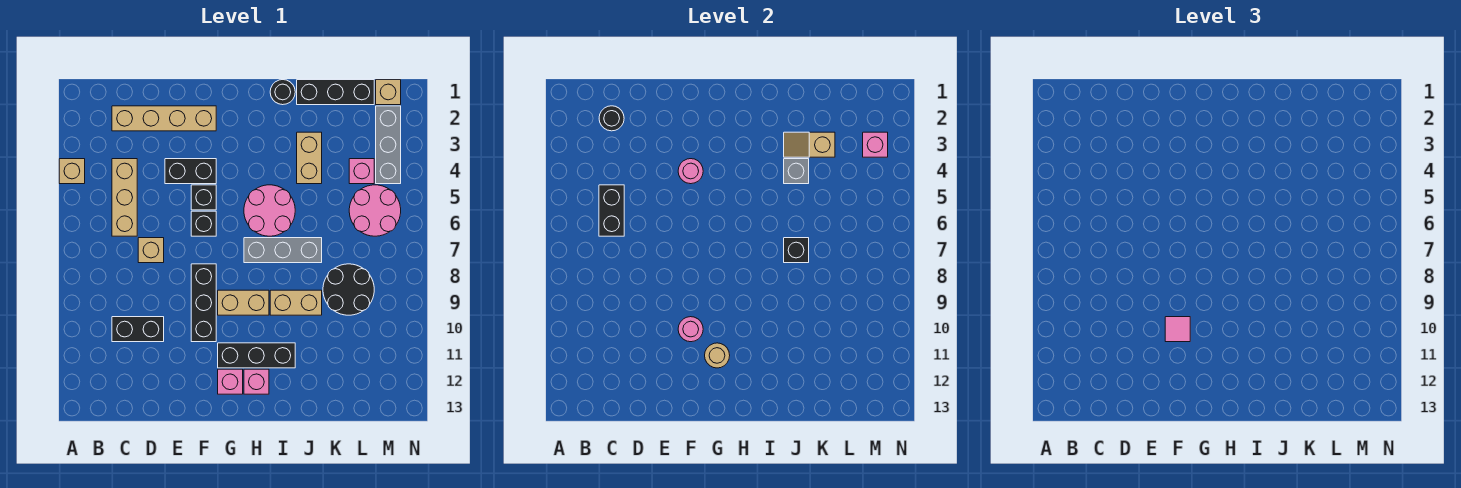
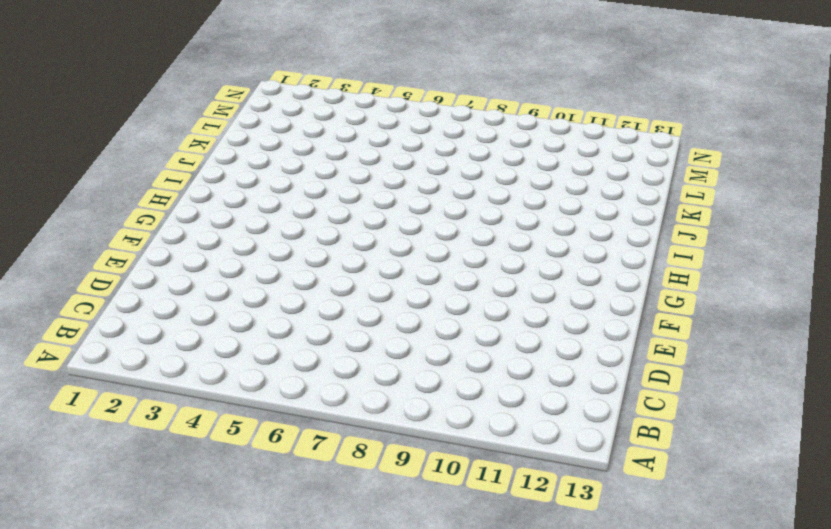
none -> tan brick A4 level 1
none -> tan brick C2:F2 level 1
none -> tan brick C4:C6 level 1
none -> black brick C10:D10 level 1

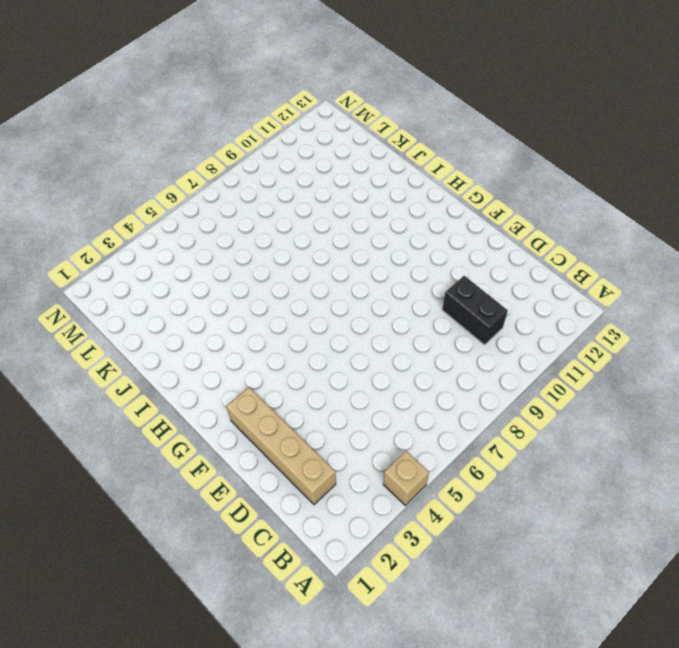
none -> tan brick C4:C6 level 1
none -> tan brick D7 level 1
none -> black brick E4:F4 level 1
none -> black brick F5 level 1

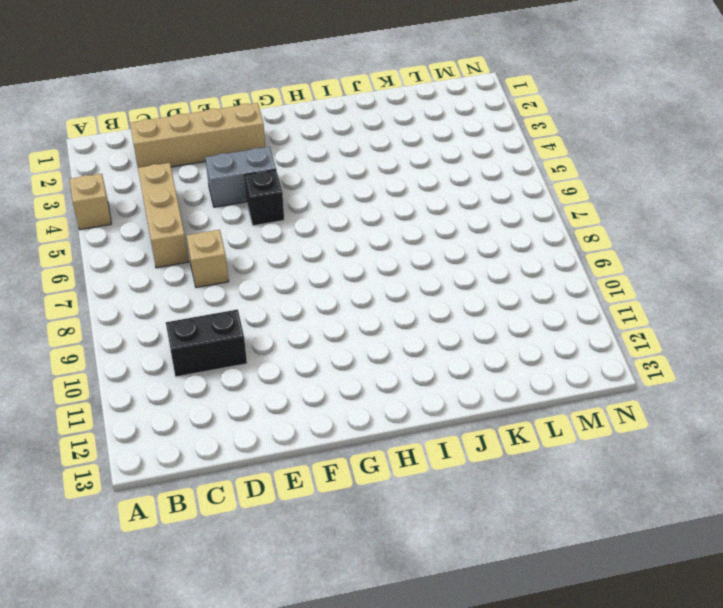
grey brick E4:F4 level 1 -> black brick E4:F4 level 1
none -> black brick F6 level 1
none -> black brick F8:F10 level 1
none -> tan brick G9:H9 level 1
none -> black brick G11:I11 level 1

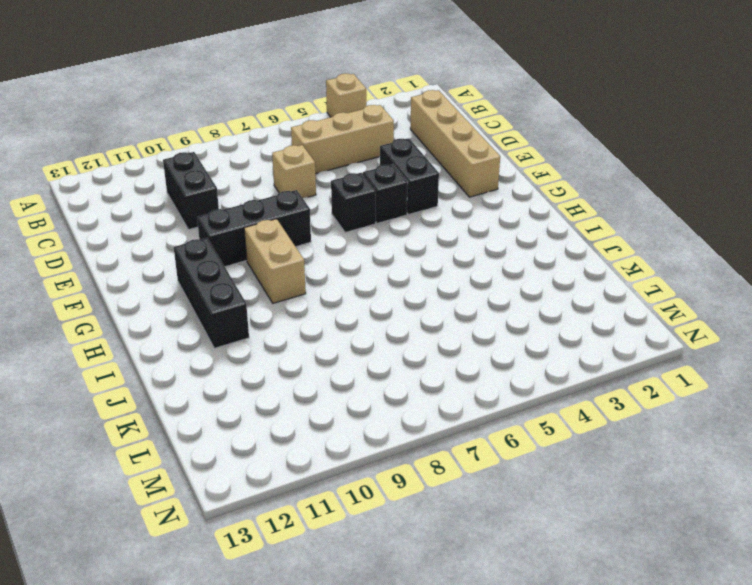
none -> pink brick G12 level 1
none -> pink round brick H5:I6 level 1
none -> grey brick H7:J7 level 1
none -> pink brick H12 level 1

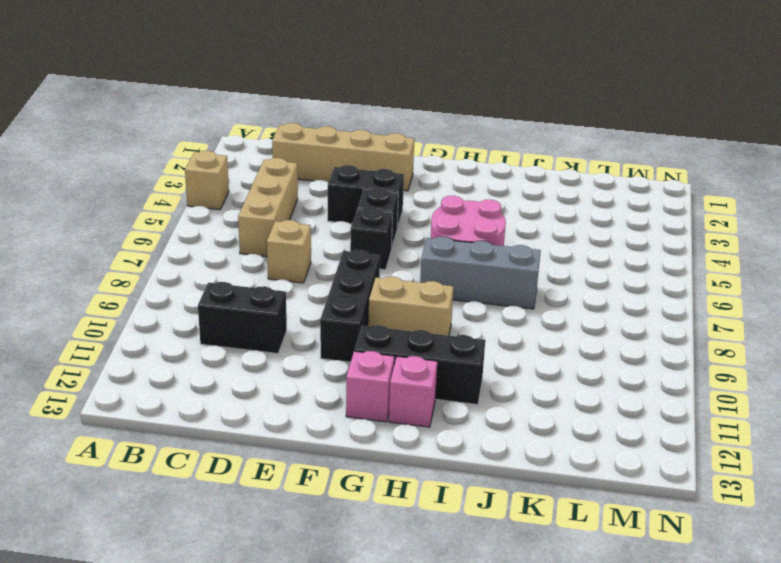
none -> black round brick I1 level 1
none -> tan brick I9:J9 level 1
none -> black brick J1:L1 level 1
none -> tan brick J3:J4 level 1

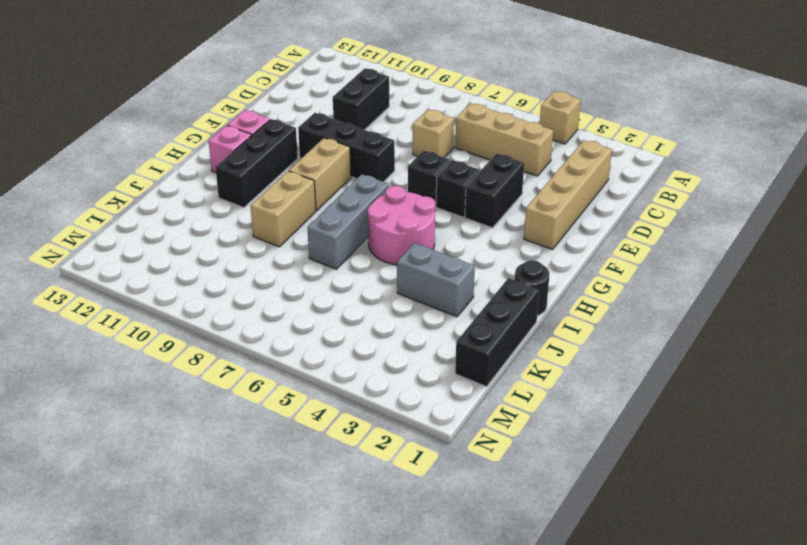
grey brick J3:J4 level 1 -> tan brick J3:J4 level 1
none -> black round brick K8:L9 level 1
none -> pink brick L4 level 1
none -> pink round brick L5:M6 level 1
none -> tan brick M1 level 1

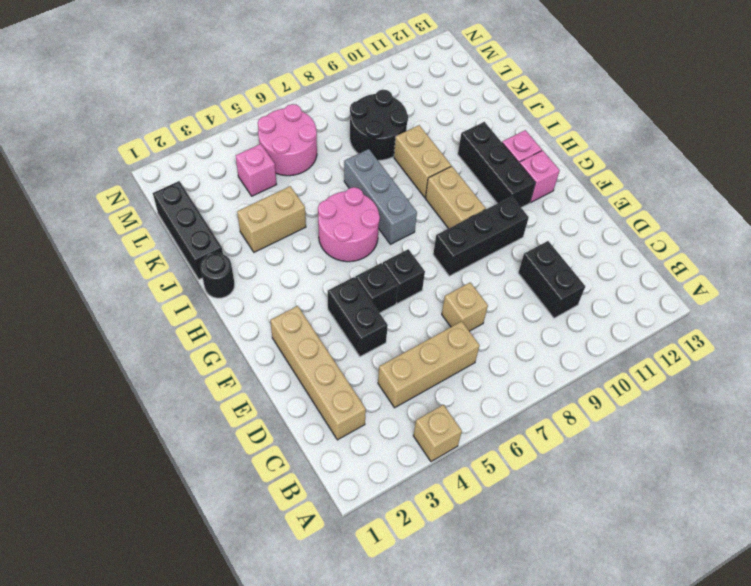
none -> tan brick M1 level 1
none -> grey brick M2:M4 level 1
none -> black round brick C2 level 2
none -> black brick C5:C6 level 2

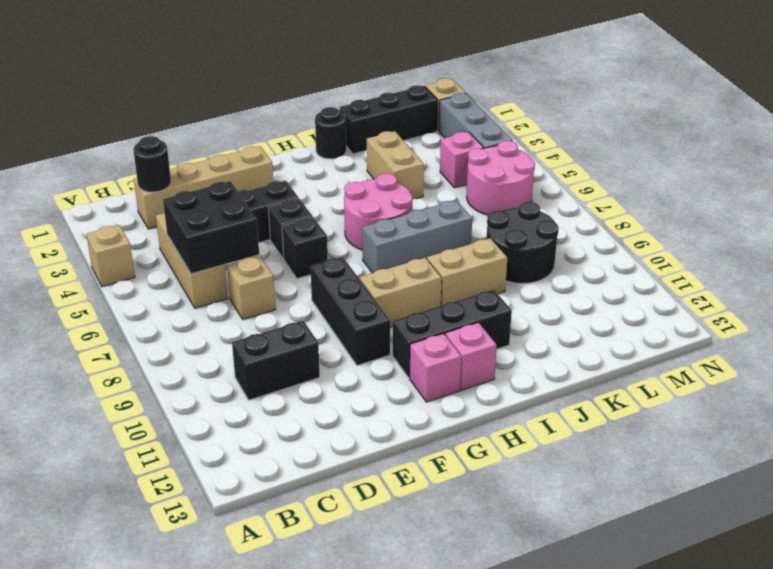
black brick C5:D6 level 2 -> black brick C5:C6 level 2
none -> pink round brick F4 level 2
none -> pink round brick F10 level 2
none -> tan round brick G11 level 2
none -> tan slope J3:K3 level 2 top K

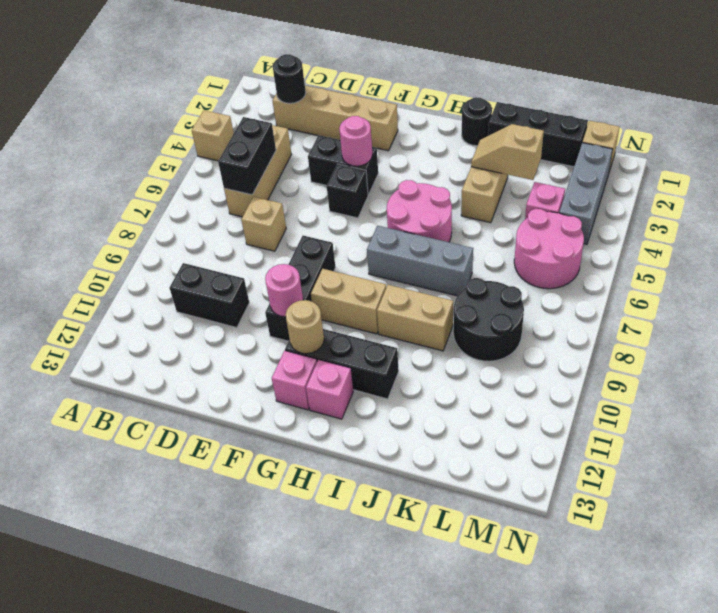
none -> black brick F6 level 1
none -> grey brick J4 level 2
none -> black brick J7 level 2
none -> pink brick M3 level 2

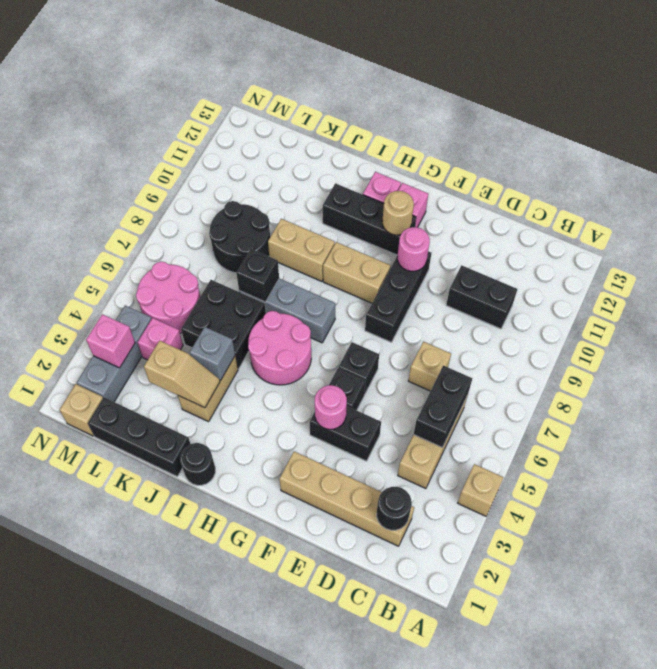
black brick J5:K6 level 1 -> none
none -> pink tile F10 level 3

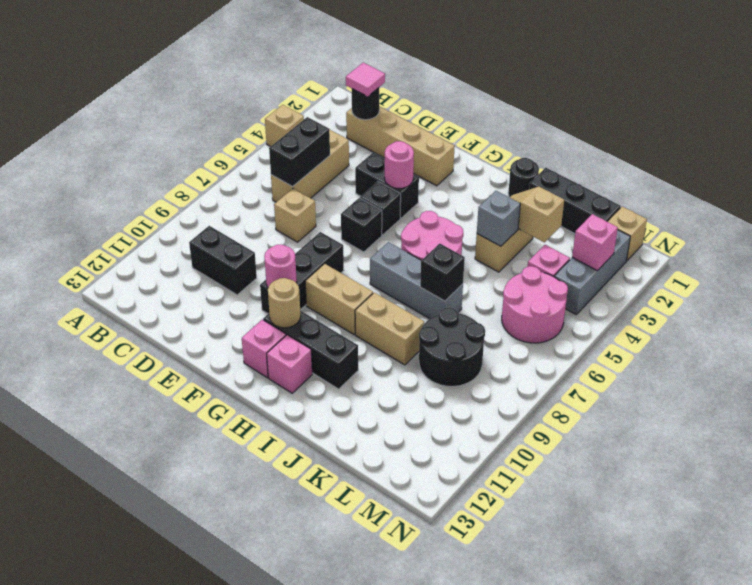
pink tile C2 level 3 -> pink tile F10 level 3

